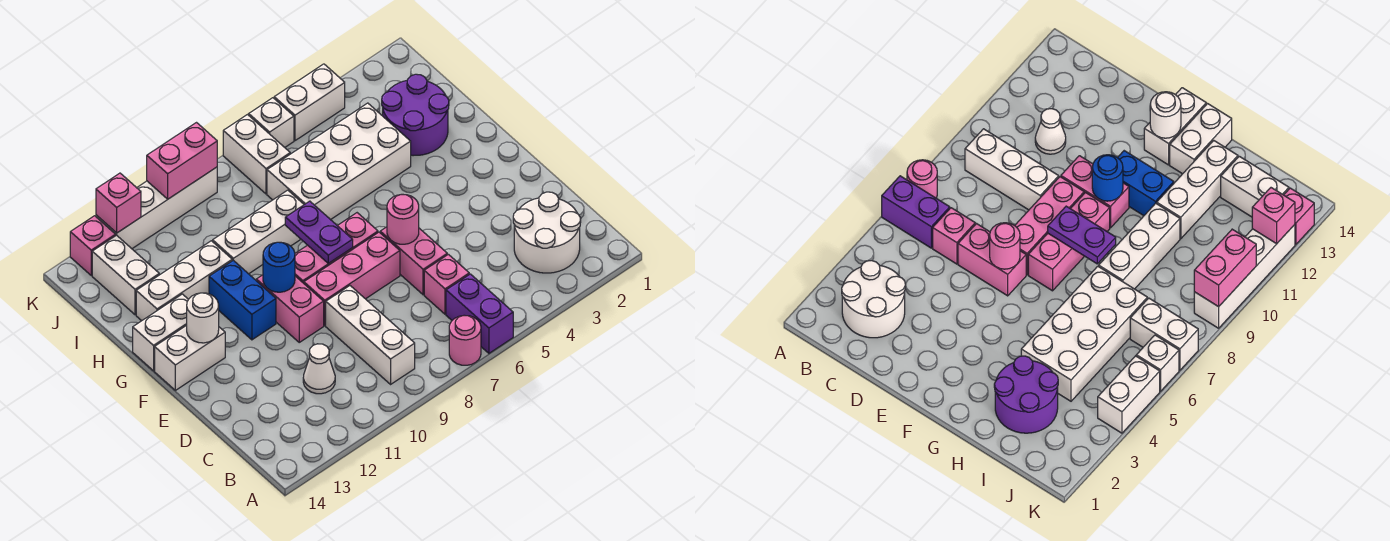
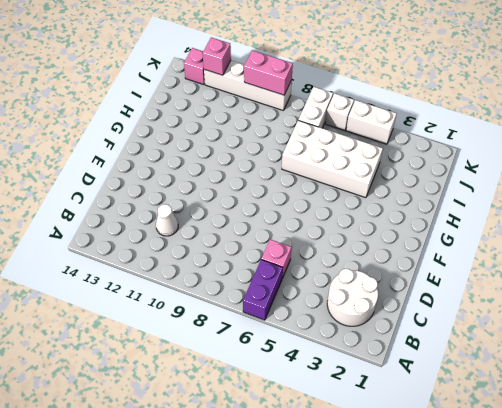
none -> pink round brick A7 level 1
none -> white brick B9:D9 level 1
none -> pink brick D6:E6 level 1

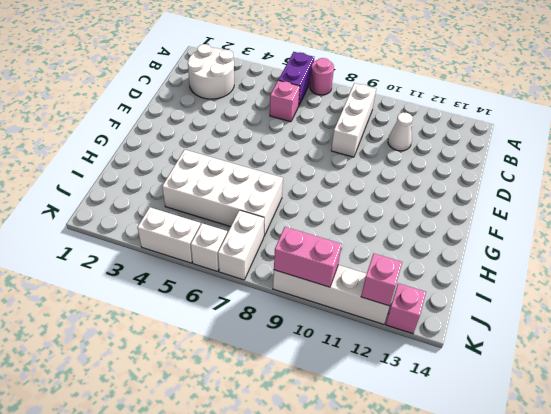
none -> pink brick D6:E6 level 1
none -> pink brick E7:E9 level 1
none -> pink brick E10:F10 level 1

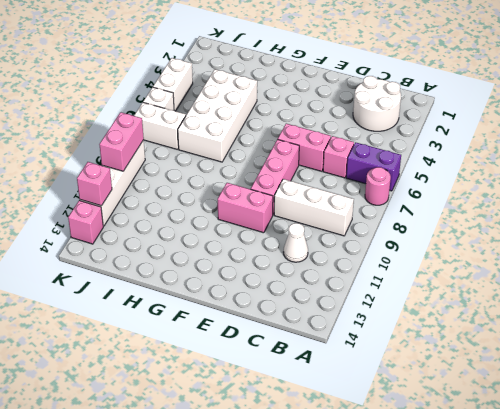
none -> pink brick F7:F9 level 1
none -> blue brick F11:G11 level 1
none -> white brick F13:F14 level 1

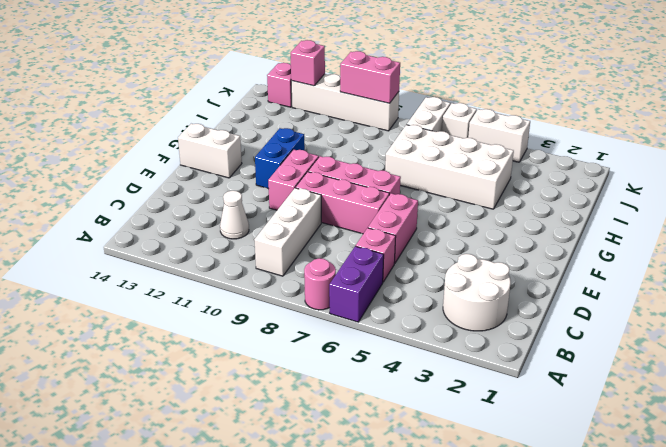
none -> white brick G13:G14 level 1
none -> purple round brick H2:I3 level 1
none -> white brick H8:H10 level 1

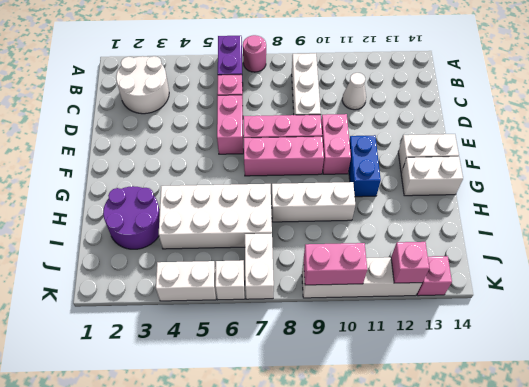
none -> white brick H11:H13 level 1
none -> white brick I13:J13 level 1
none -> pink round brick E6 level 2

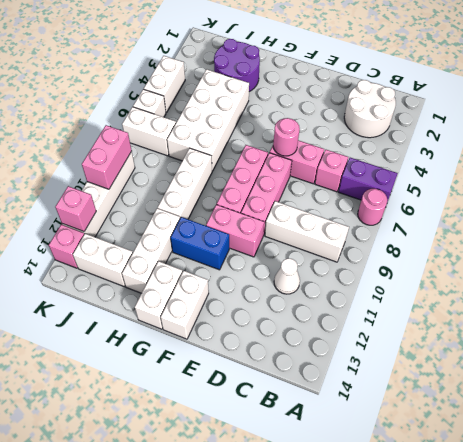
none -> purple plate F8:G8 level 2
none -> blue round brick F10 level 2
none -> white round brick F13 level 2

